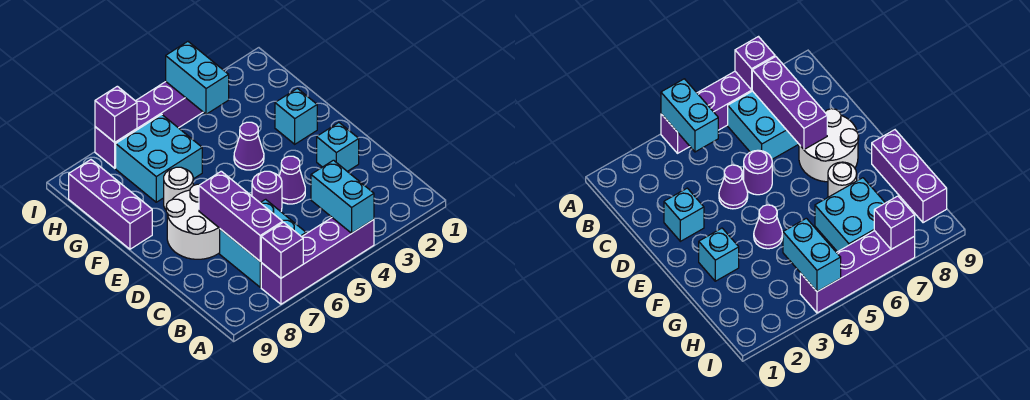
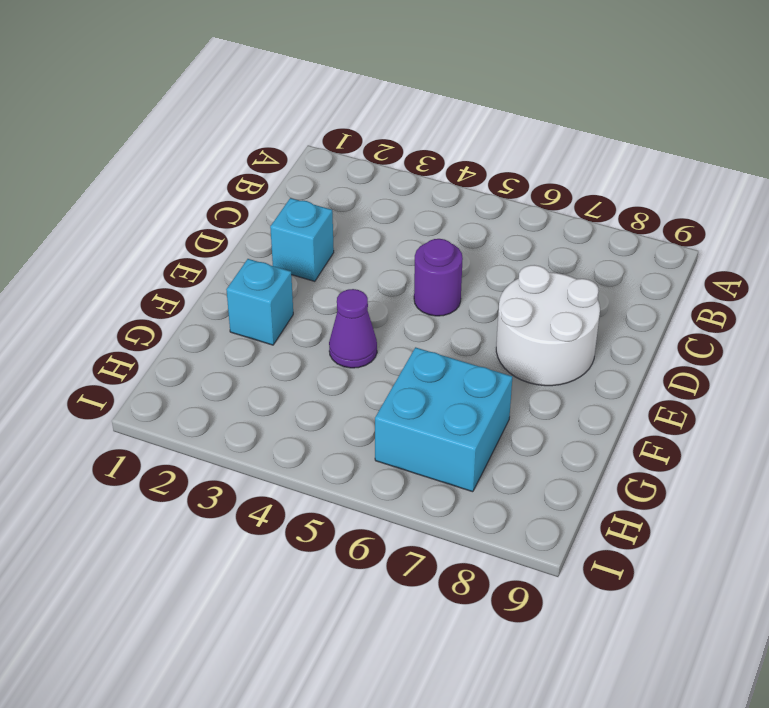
none -> purple brick A4:A7 level 1
none -> cyan brick B6:C7 level 1
none -> purple cone D4 level 1

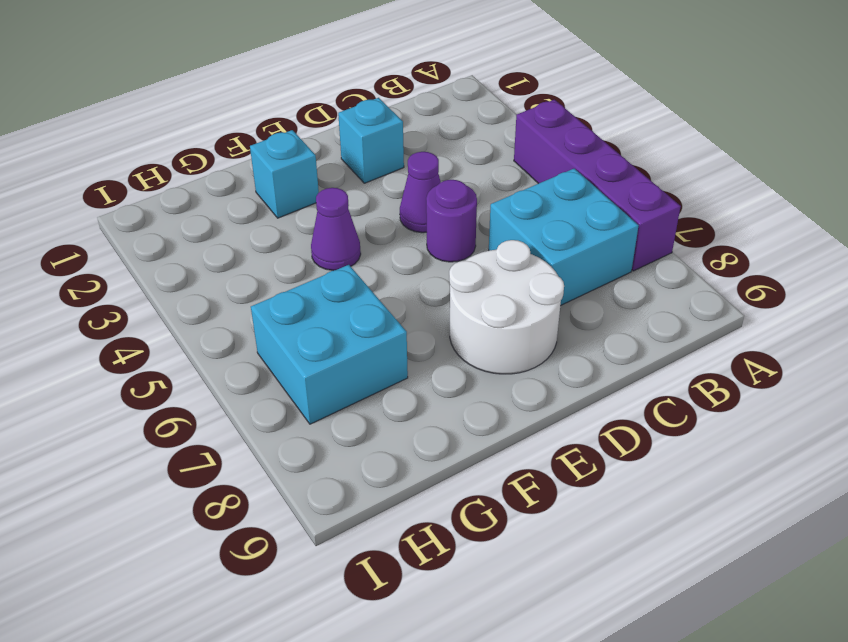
none -> white round brick F7 level 1
none -> purple brick F9:H9 level 1
none -> purple brick I4:I7 level 1

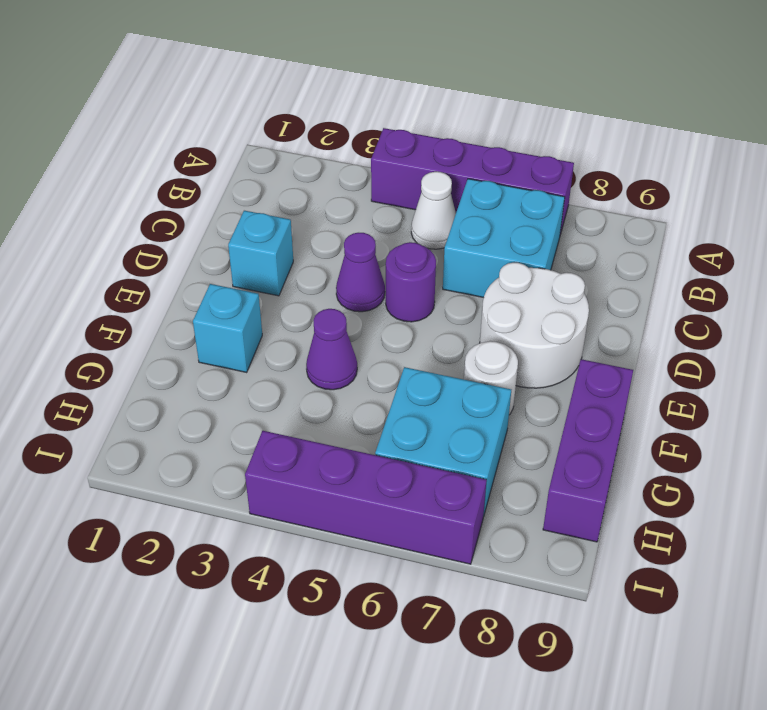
white cone B5 level 1 -> none
none -> cyan brick A4:B4 level 2
none -> purple brick A7 level 2
none -> purple brick B7:D7 level 2

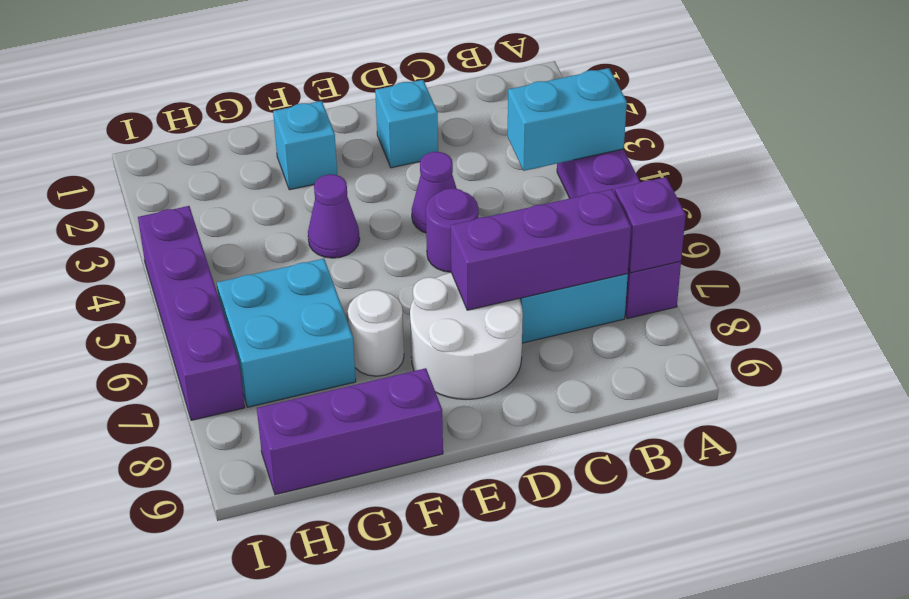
none -> cyan brick H4:I4 level 2
none -> purple brick I7 level 2

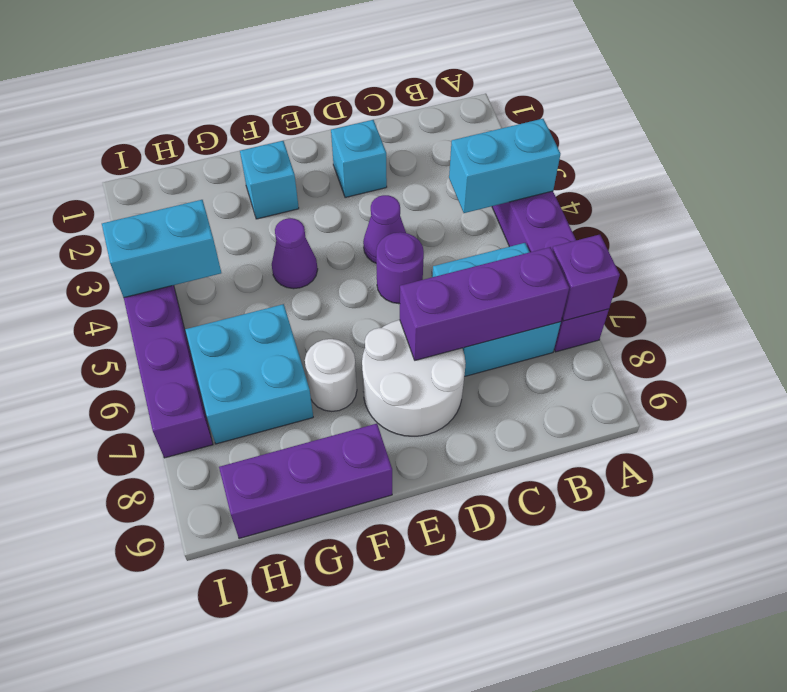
none -> purple brick I7 level 2

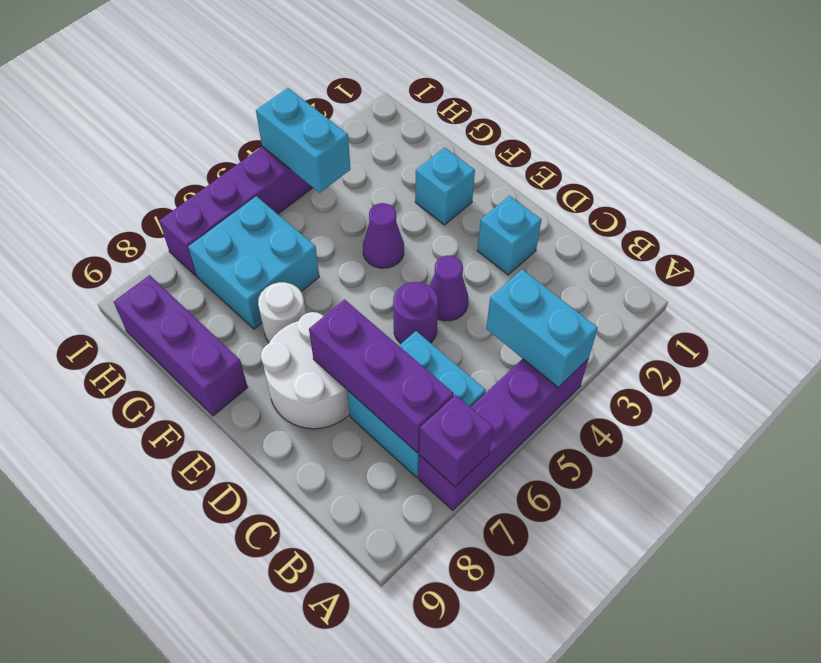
none -> purple brick I7 level 2

